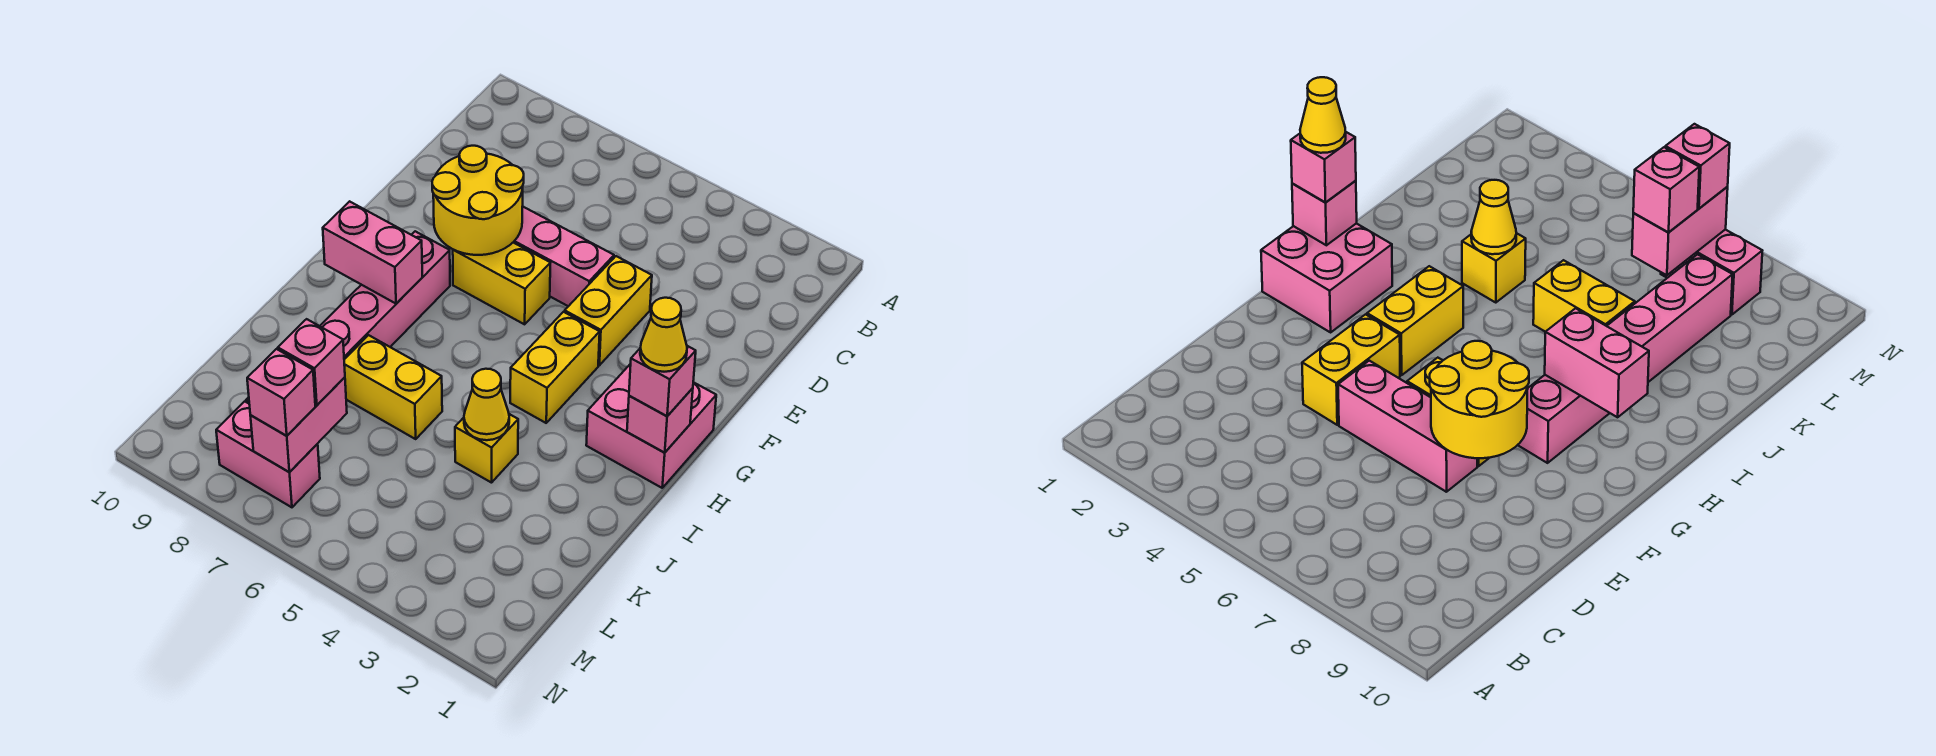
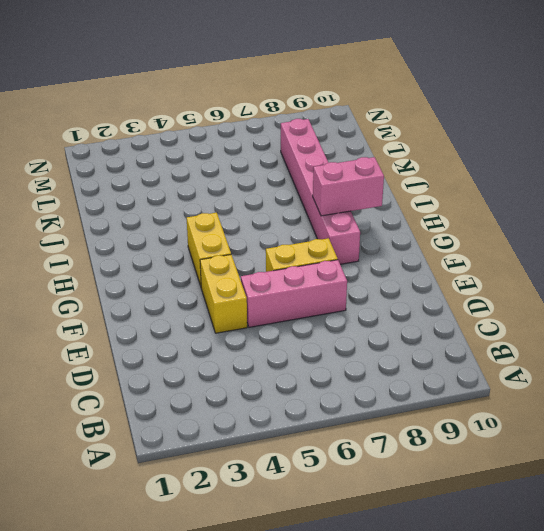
none -> pink brick G1:H2 level 1
none -> yellow brick J4 level 1
none -> yellow brick J6:J7 level 1

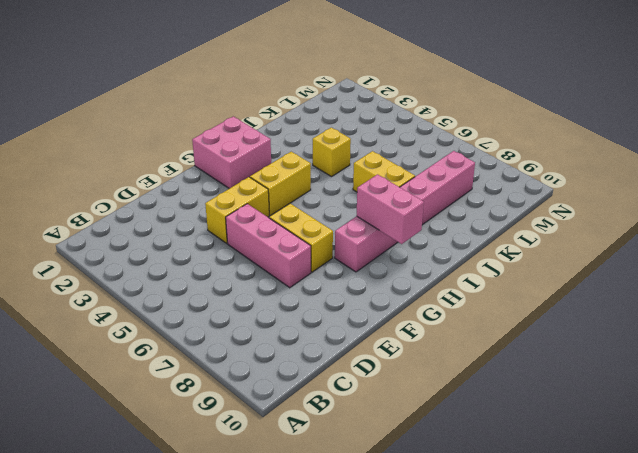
none -> pink brick M7:M8 level 1
none -> yellow round brick E7:F8 level 2
none -> pink brick H1 level 2

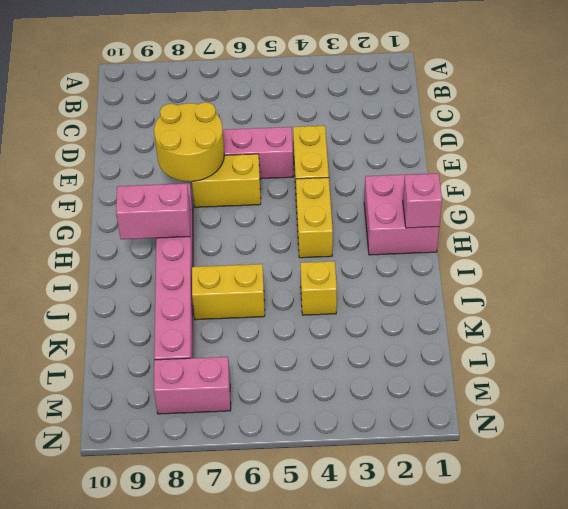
none -> yellow cone J4 level 2
none -> pink brick L7:M7 level 2
none -> pink brick H1 level 3

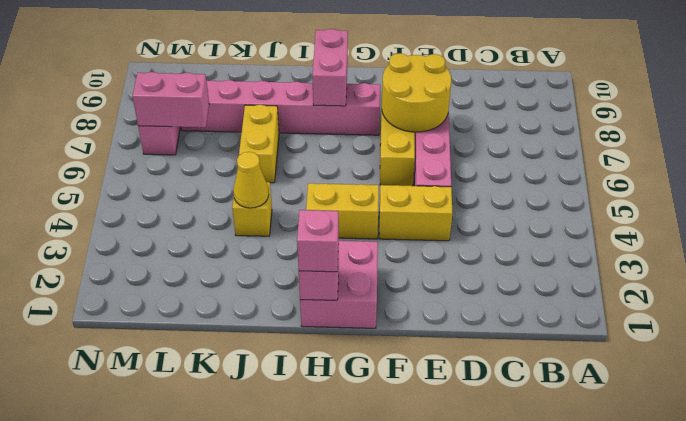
none -> pink brick L7 level 3
none -> pink brick M7 level 3
none -> yellow cone H1 level 4

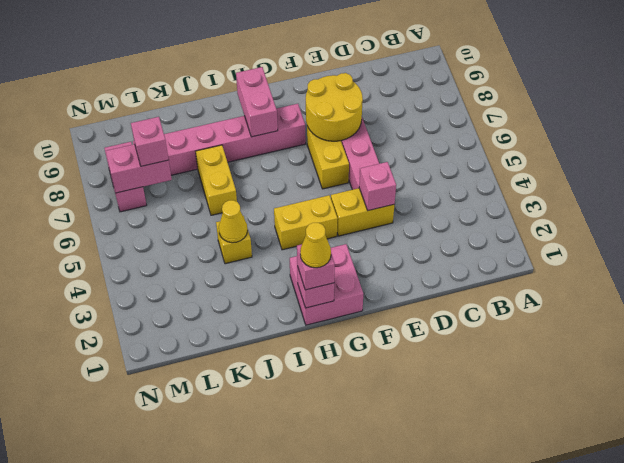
pink brick E4 level 2 -> pink brick M7 level 3

